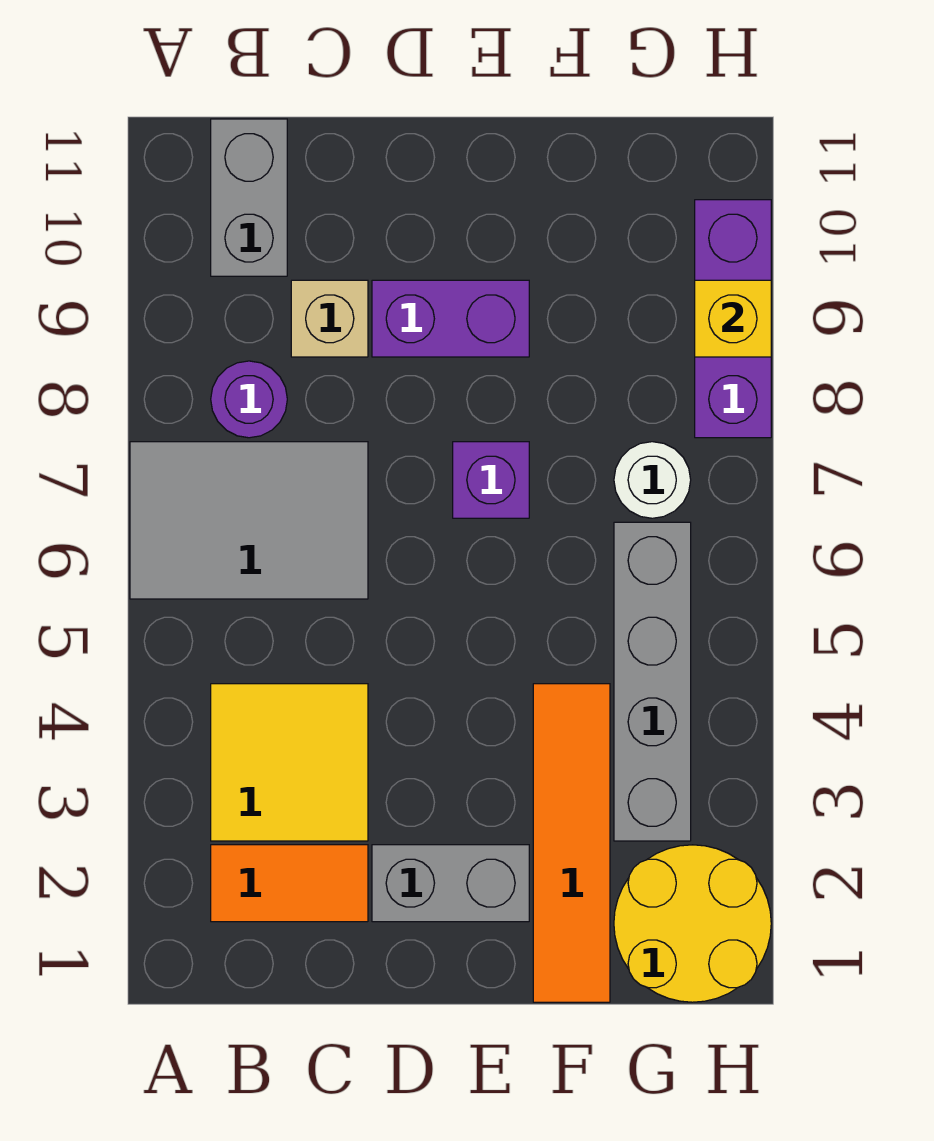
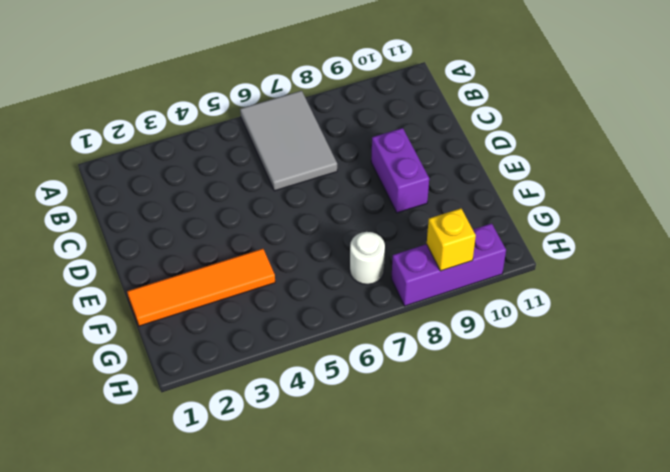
none -> orange tile B2:C2 level 1
none -> yellow tile B3:C4 level 1
none -> purple round brick B8 level 1

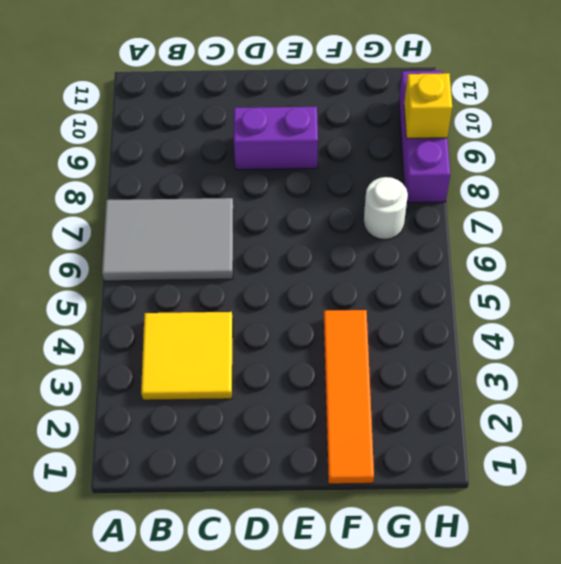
none -> orange tile B2:C2 level 1
none -> purple round brick B8 level 1
none -> grey brick B10:B11 level 1

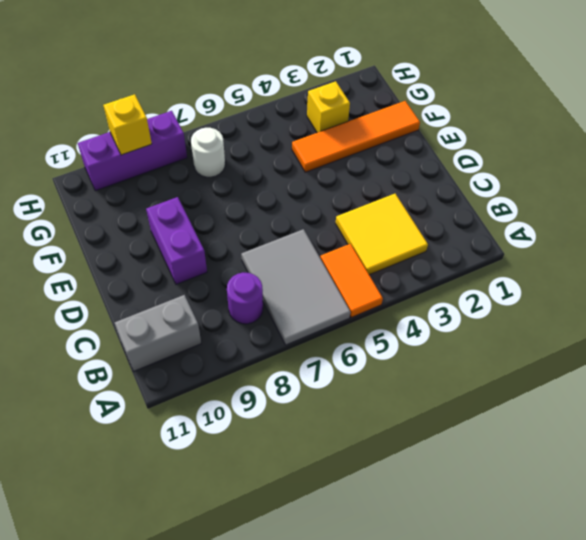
orange tile A5:B5 level 1 -> orange tile B2:C2 level 1
yellow brick G3 level 1 -> grey brick G3:G6 level 1
none -> tan brick C9 level 1
none -> grey brick D2:E2 level 1
none -> purple brick E7 level 1

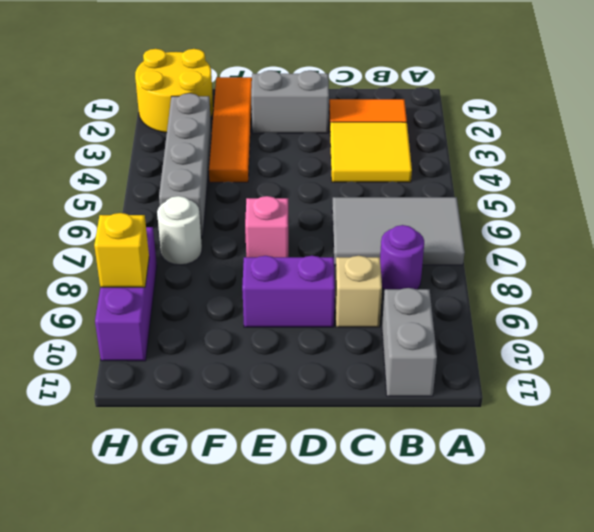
pink brick E7 level 1 -> purple brick E7 level 1

